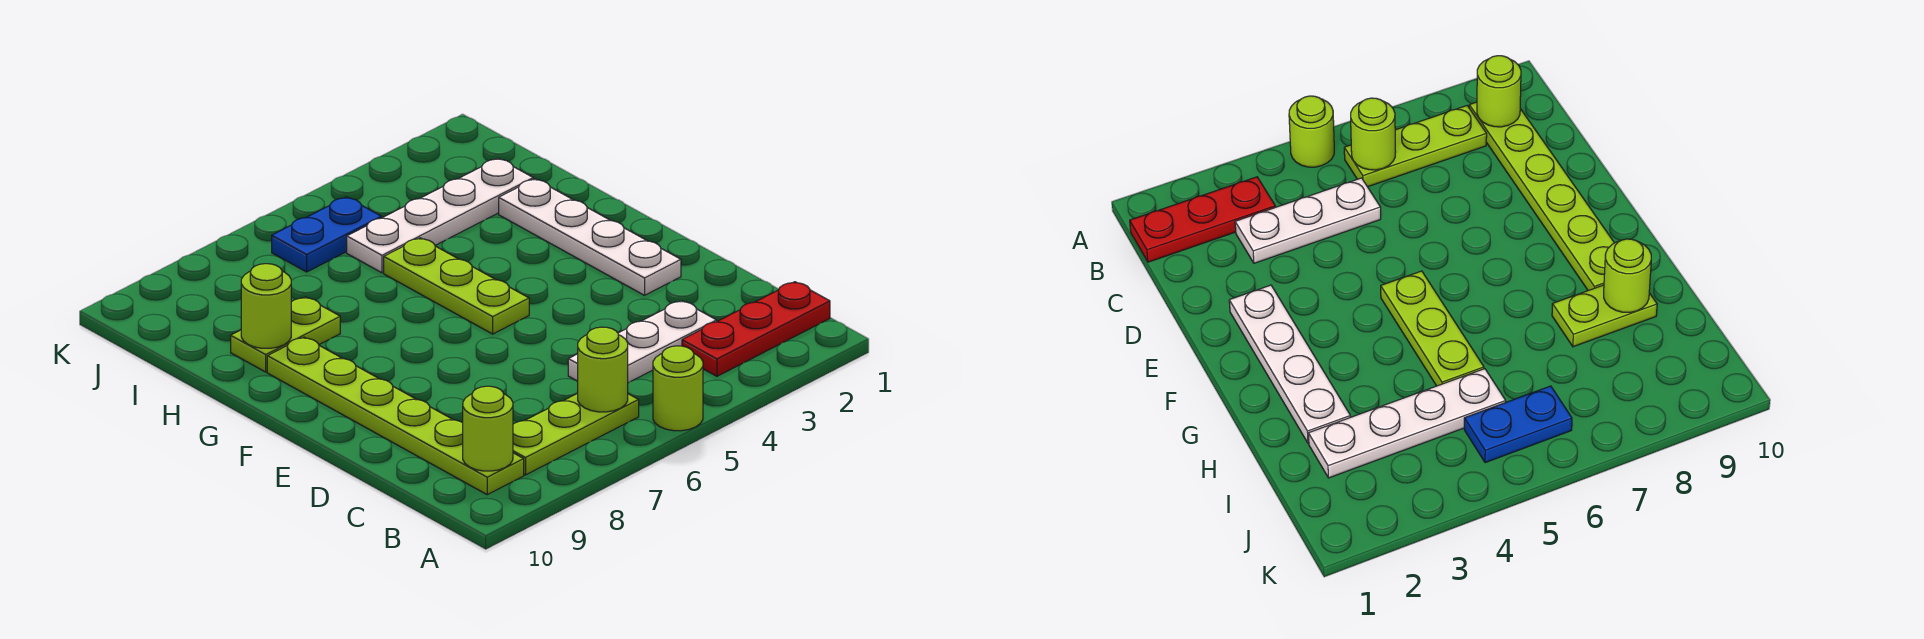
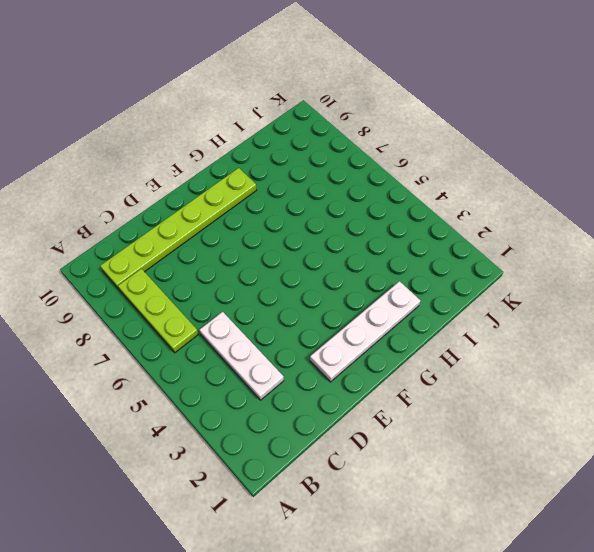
none -> lime round brick A5 level 1
none -> red plate B1:B3 level 1
none -> lime plate F5:H5 level 1

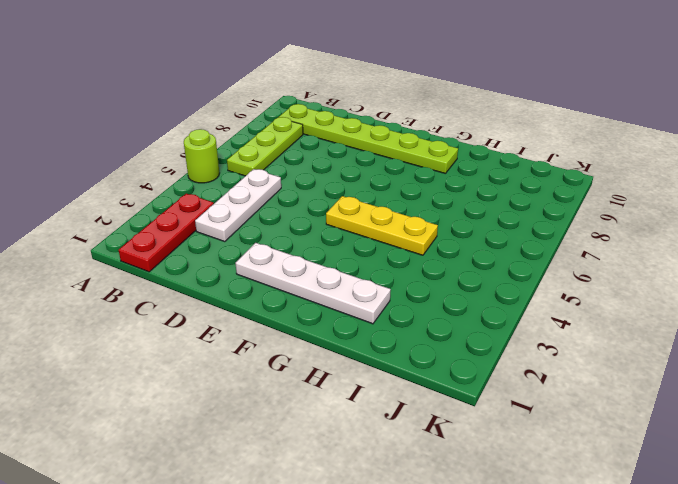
yellow plate F5:H5 level 1 -> lime plate F5:H5 level 1
none -> lime plate H8:H9 level 1
none -> white plate I2:I5 level 1
none -> blue plate J5:J6 level 1

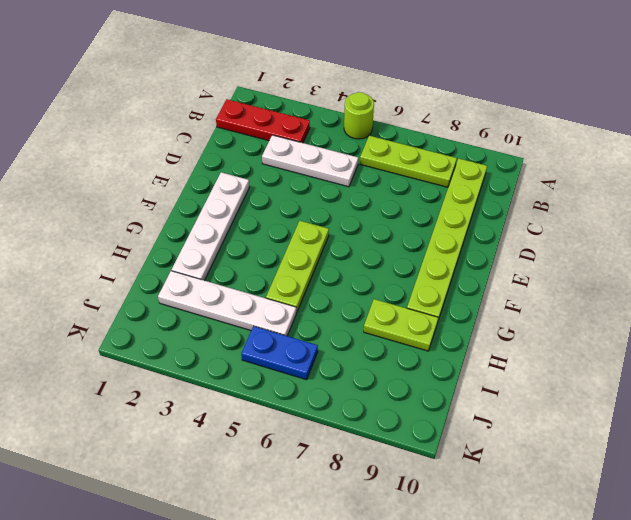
none -> lime round brick B6 level 2
none -> lime round brick B9 level 2
none -> lime round brick H9 level 2

